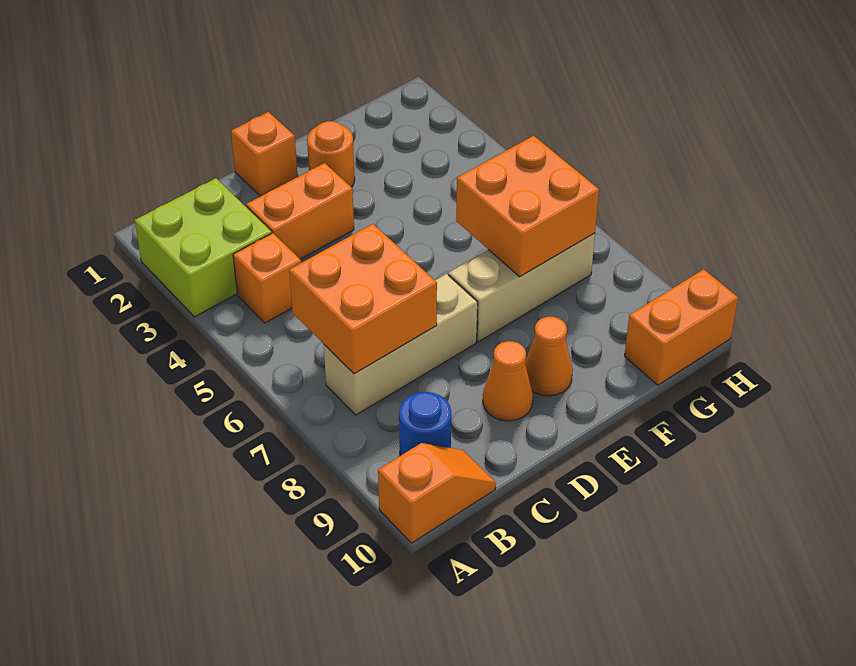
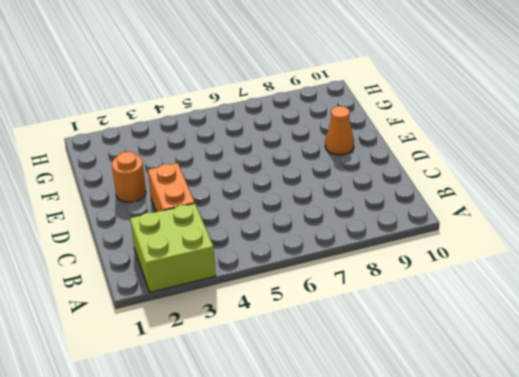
none -> orange slope A10:B10 level 1 top A
none -> orange brick B4 level 1
none -> tan brick B7:D7 level 1

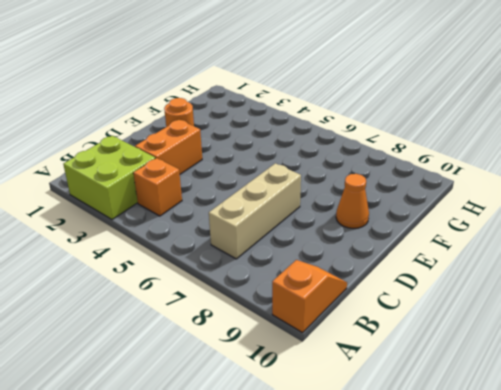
none -> blue round brick B9 level 1
none -> orange brick D1 level 1
none -> orange cone D9 level 1

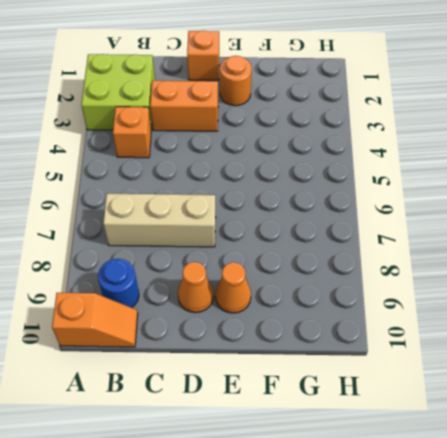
none -> tan brick E7:G7 level 1
none -> orange brick G10:H10 level 1
none -> orange brick B6:C7 level 2

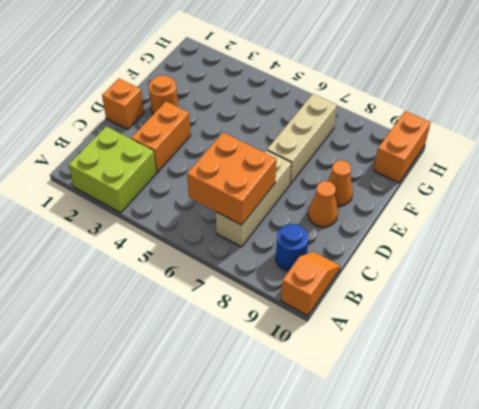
none -> orange brick B4 level 1
none -> orange brick F6:G7 level 2

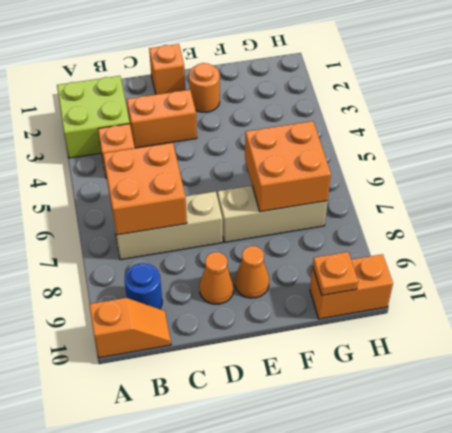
orange plate G10 level 2 -> none

